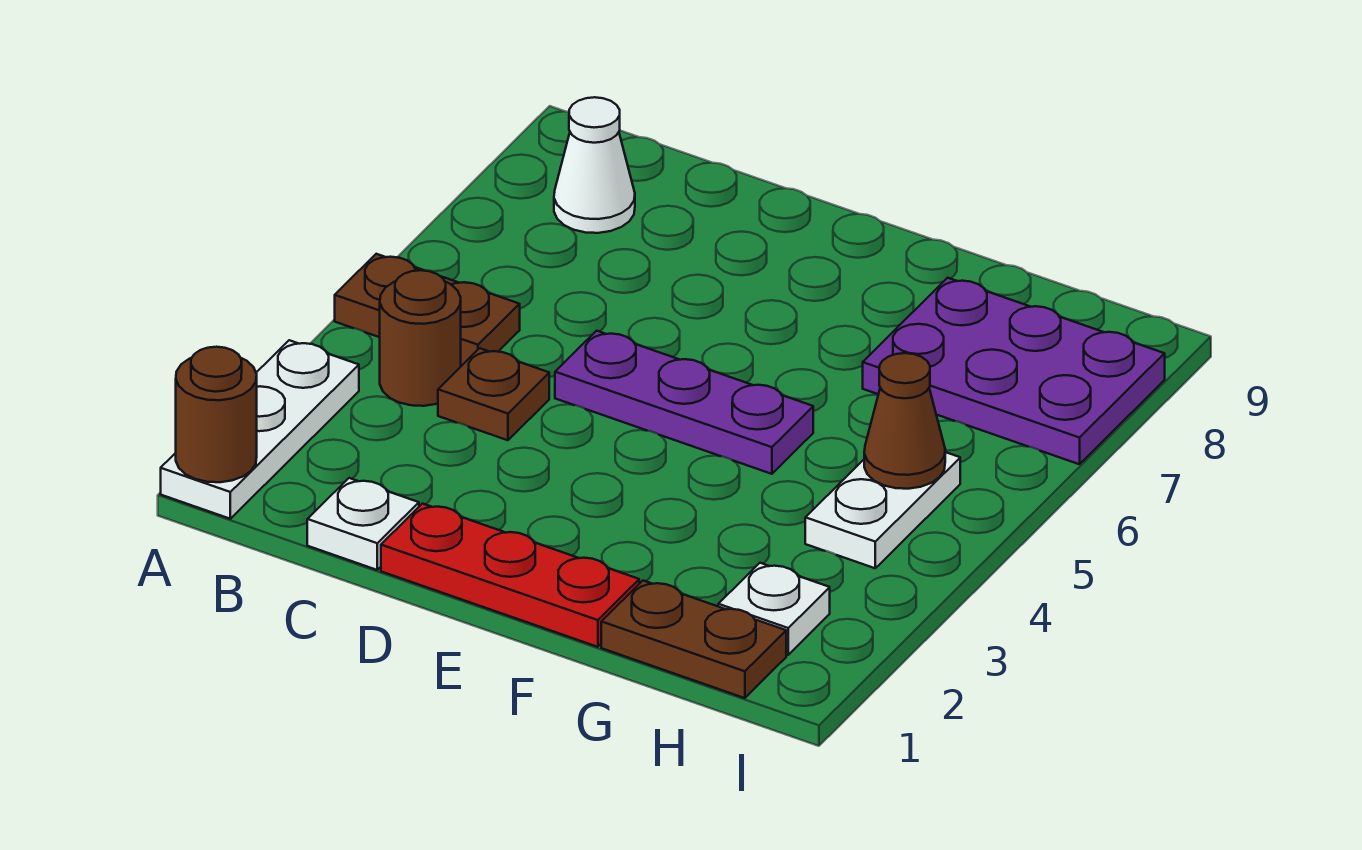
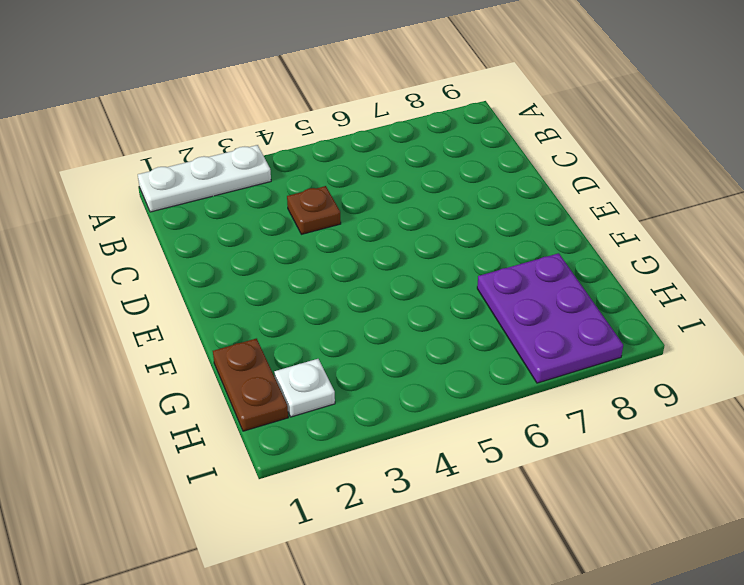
none -> brown plate A5:B5 level 1
none -> brown round brick B4 level 1
none -> white cone B8 level 1

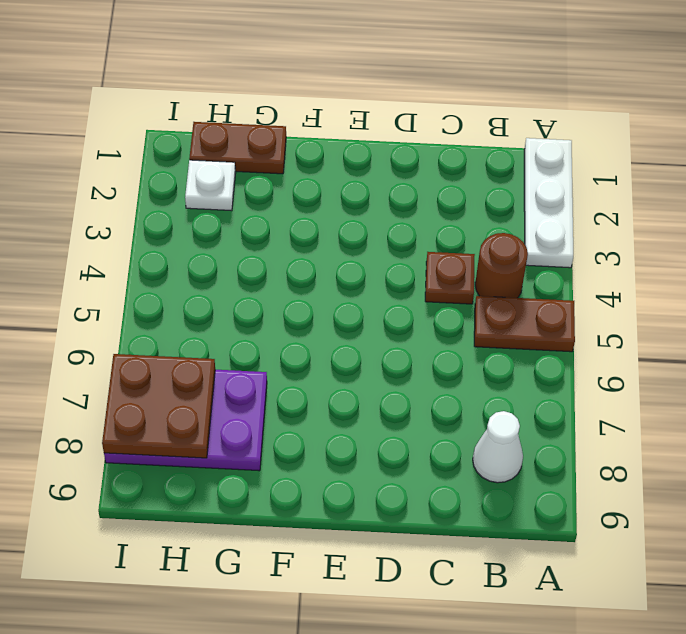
brown plate H7:I8 level 2 -> none
none -> white plate C1 level 1
none -> red plate D1:F1 level 1
none -> purple plate D5:F5 level 1

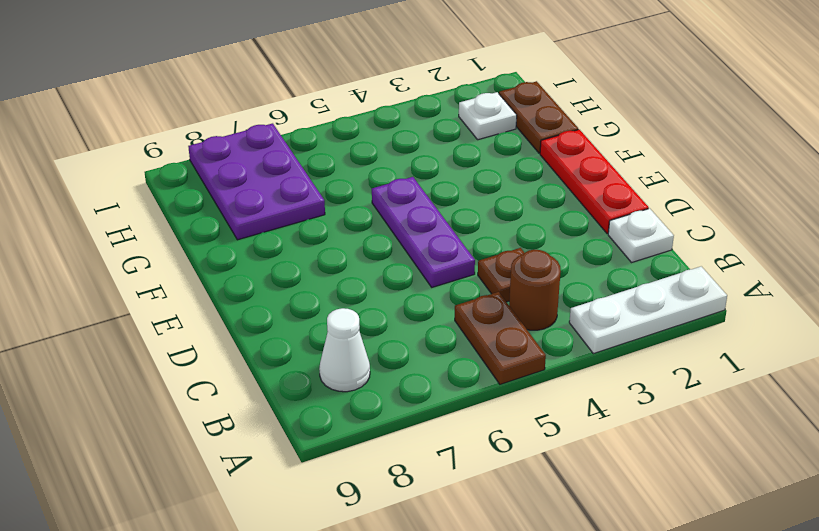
none -> white plate H4:H5 level 1
none -> brown round brick A1 level 2
none -> brown cone H5 level 2

